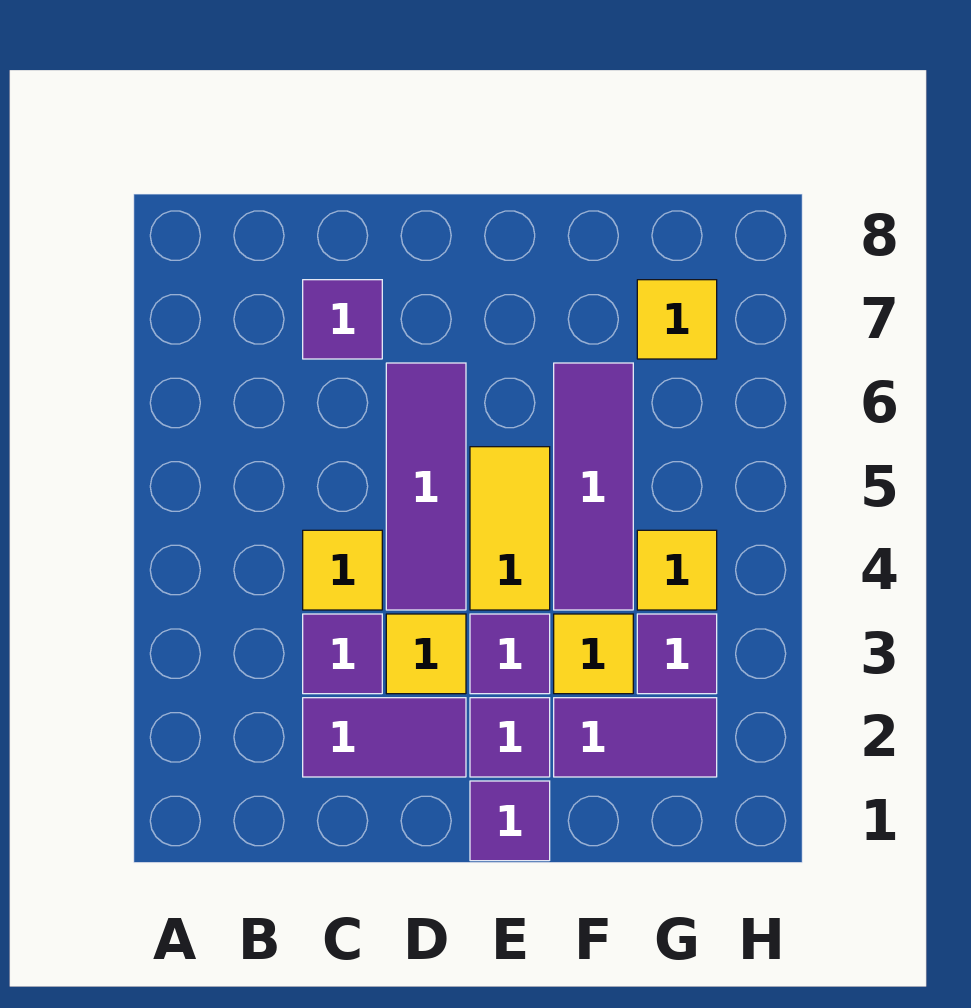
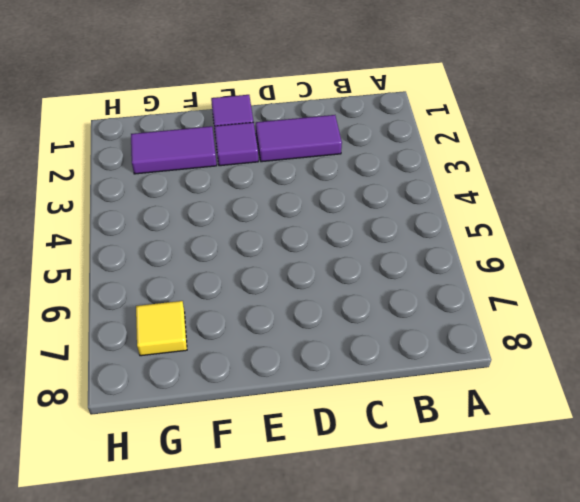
none -> purple tile C3 level 1
none -> yellow tile C4 level 1
none -> purple tile C7 level 1

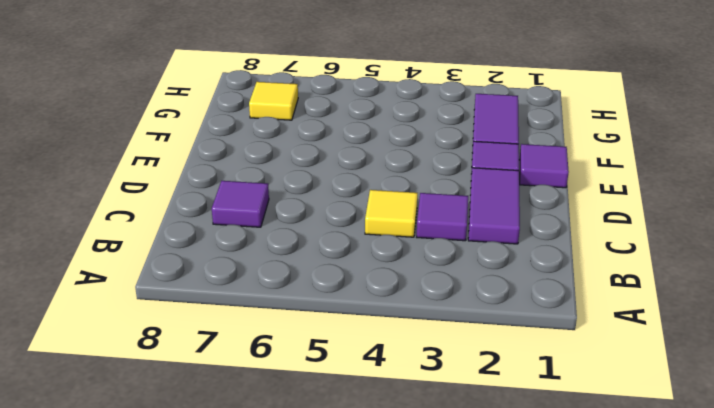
none -> yellow tile D3 level 1
none -> purple tile D4:D6 level 1
none -> purple tile E3 level 1

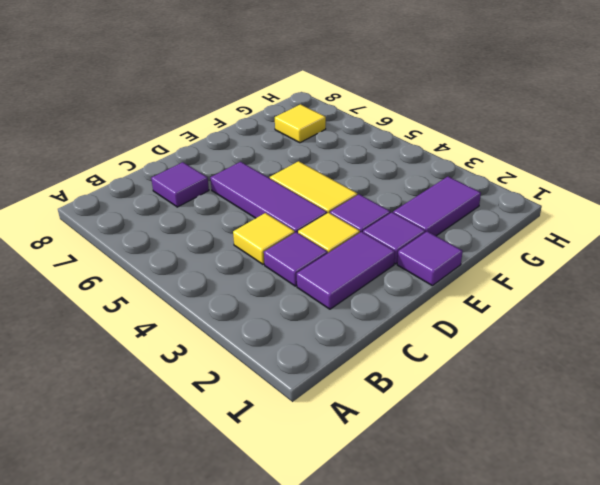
none -> yellow tile F3 level 1
none -> purple tile F4:F6 level 1
none -> purple tile G3 level 1

